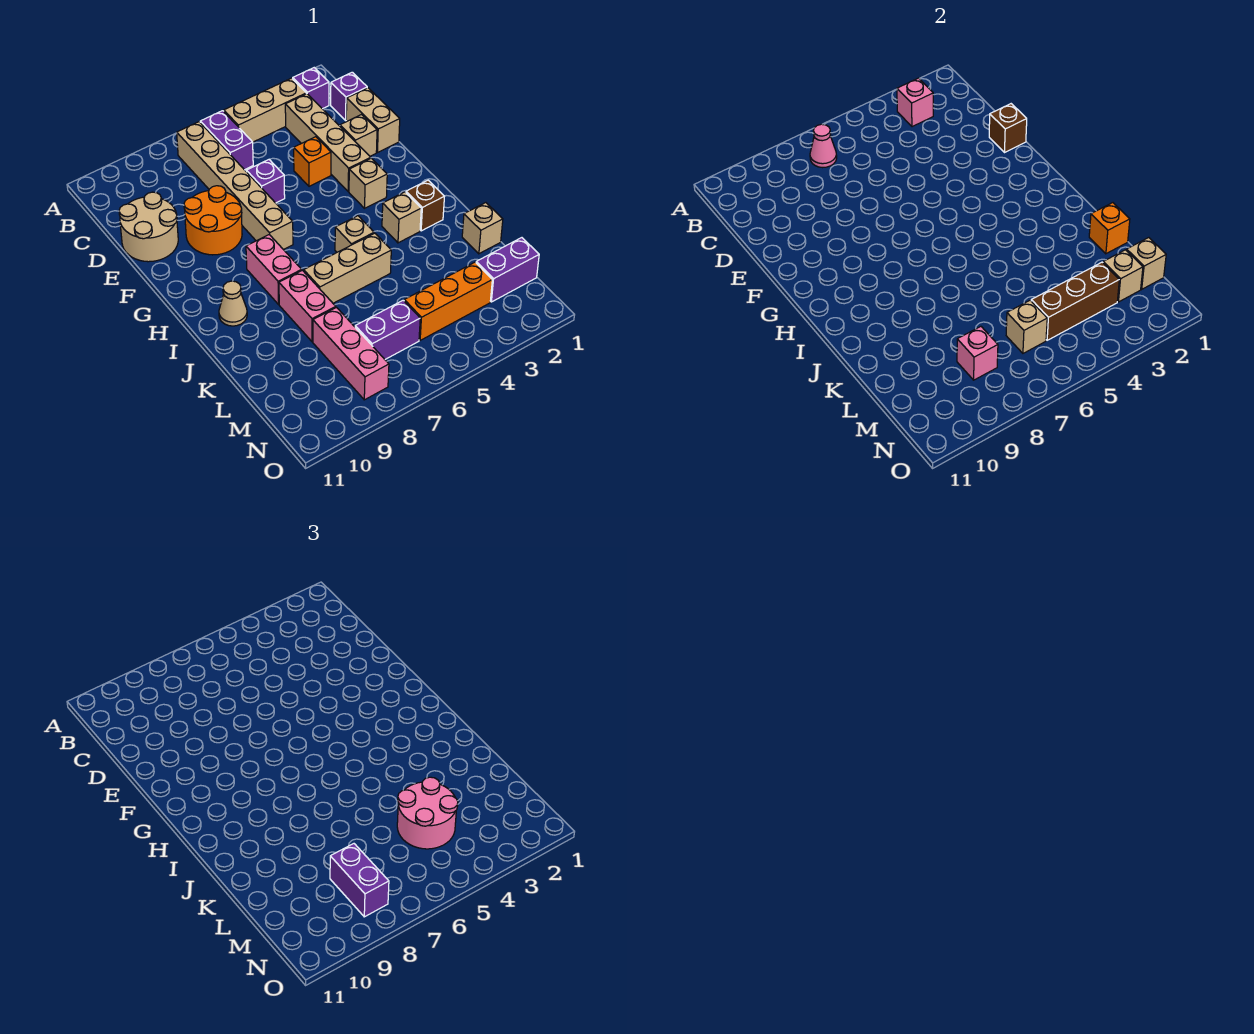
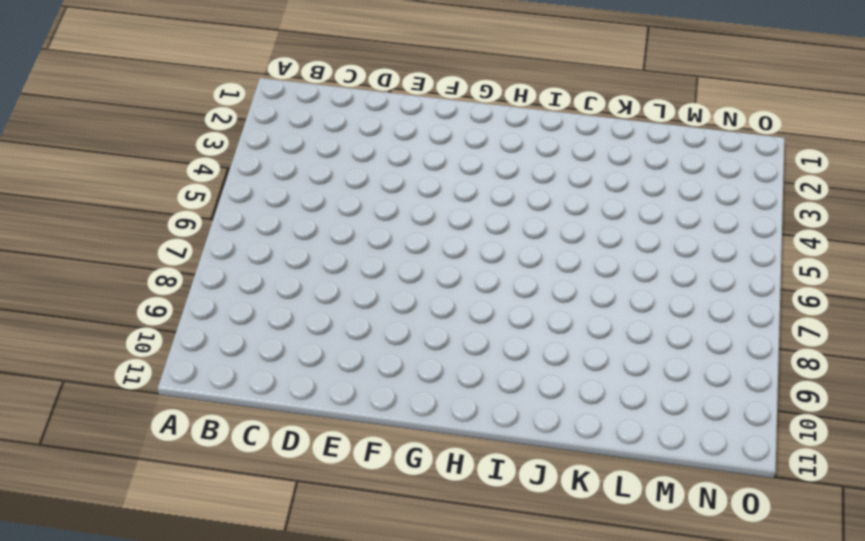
none -> purple brick B2 level 1
none -> tan brick B3:B5 level 1
none -> purple brick B6:C6 level 1
none -> tan brick B7:G7 level 1

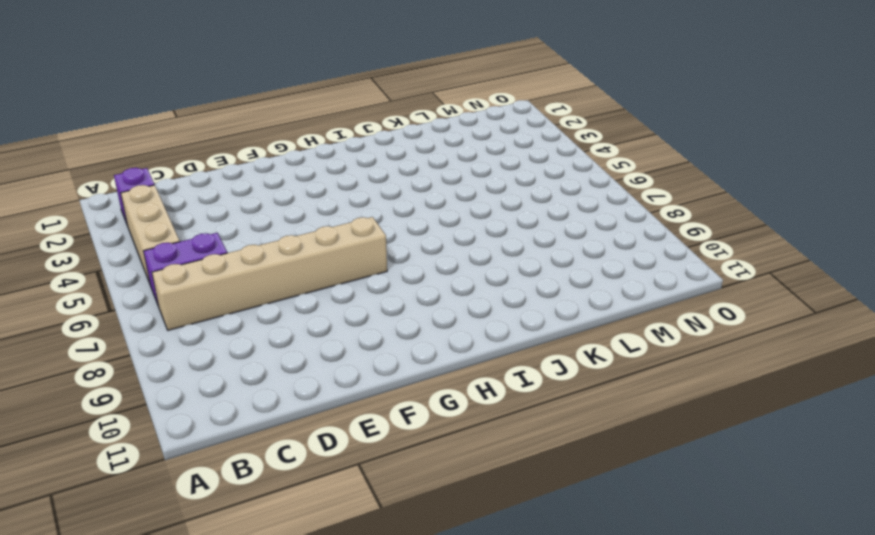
none -> purple brick C1 level 1
none -> tan brick C3:F3 level 1
none -> tan brick D1:E1 level 1
none -> tan round brick D10:E11 level 1

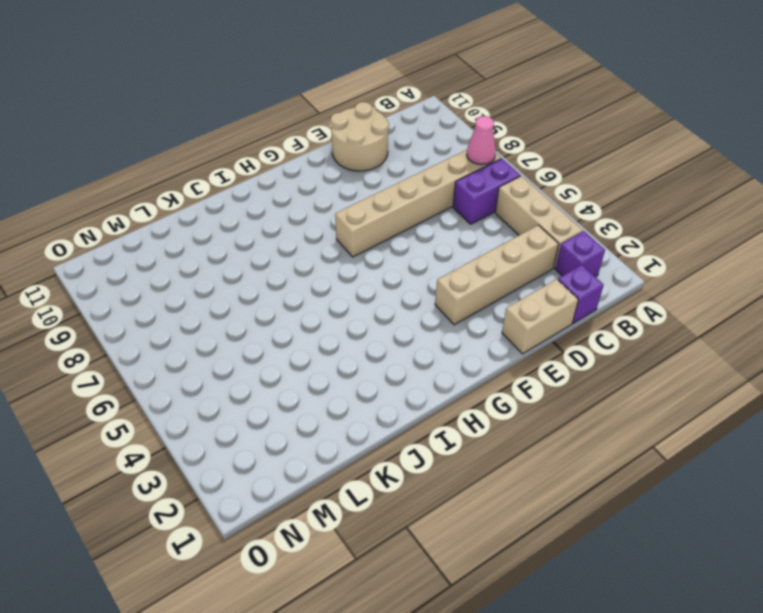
none -> tan brick E2 level 1
none -> orange brick E4 level 1
none -> purple brick E6 level 1
none -> orange round brick E8:F9 level 1

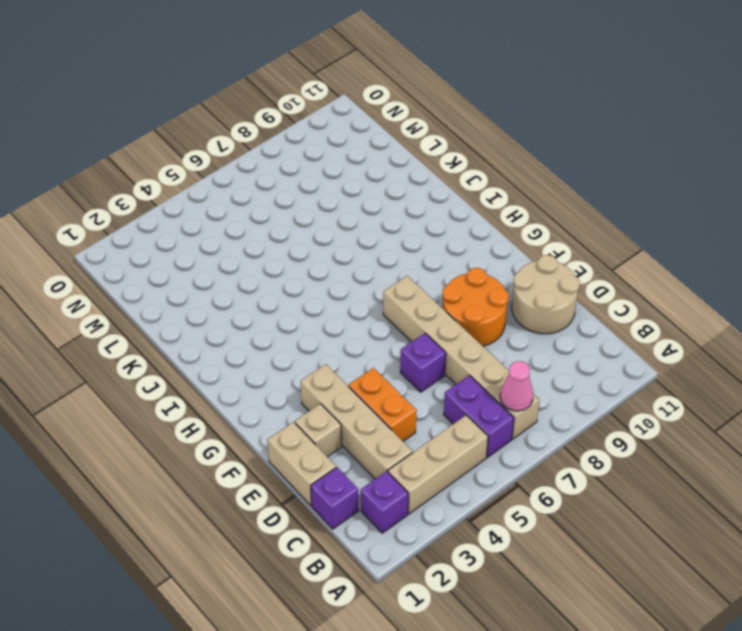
orange brick D4:E4 level 1 -> orange brick E4 level 1
none -> tan brick G3 level 1
none -> pink brick H8:I8 level 1
none -> brown brick I2 level 1
none -> tan brick I3 level 1

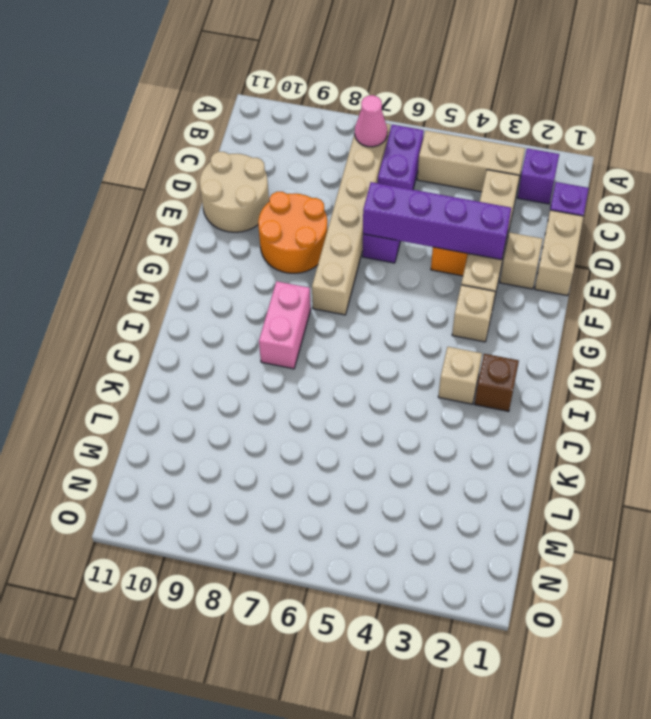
purple brick E3:E6 level 2 -> none
none -> tan brick I5 level 1
none -> tan cone I10 level 1
none -> tan brick J5:J7 level 1
none -> pink brick J8:K8 level 1

